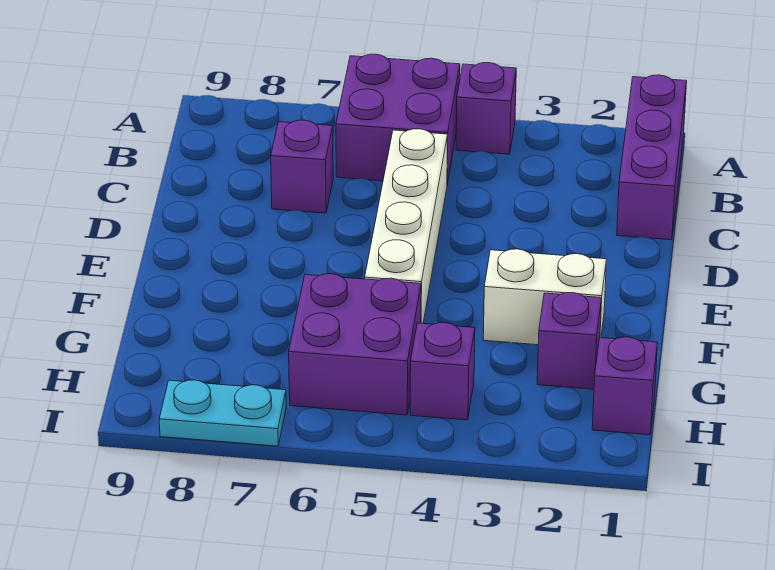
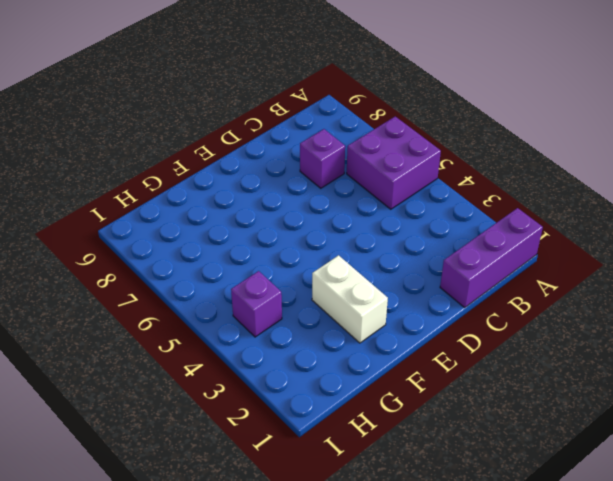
none -> purple brick A4 level 1
none -> white brick C5:F5 level 1

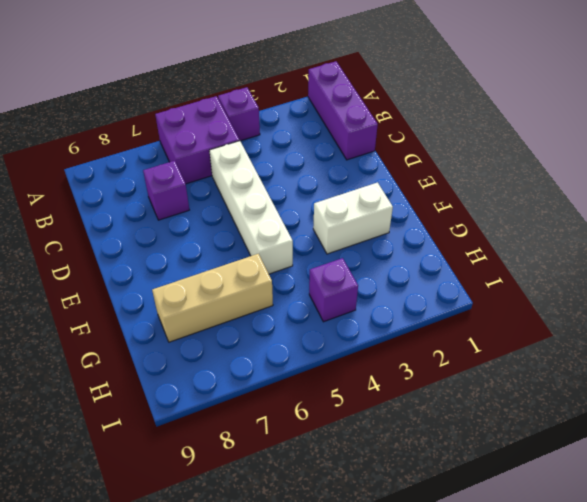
tan brick G6:G8 level 1 -> purple brick G5:H6 level 1
none -> purple brick G2 level 1
none -> purple brick H1 level 1

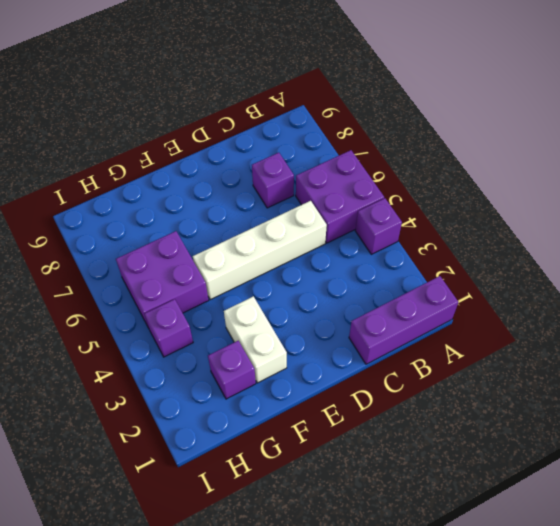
none -> purple brick H1 level 1
none -> cyan plate I7:I8 level 1

